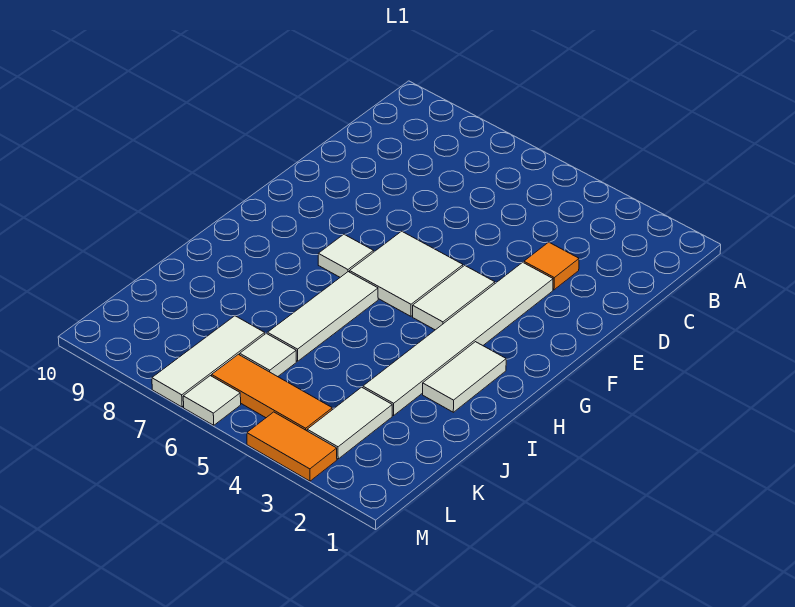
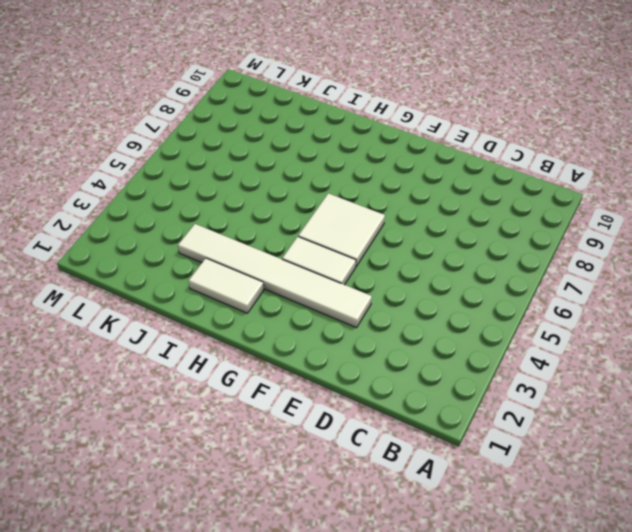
none -> orange tile D3 level 1
none -> white tile G7 level 1
none -> white tile H6:J6 level 1

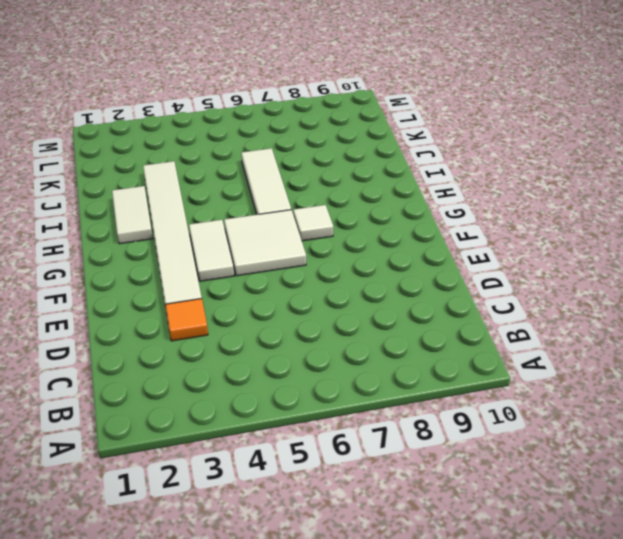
none -> white tile K3:L3 level 1
none -> white tile K6 level 1
none -> white tile K7:M7 level 1

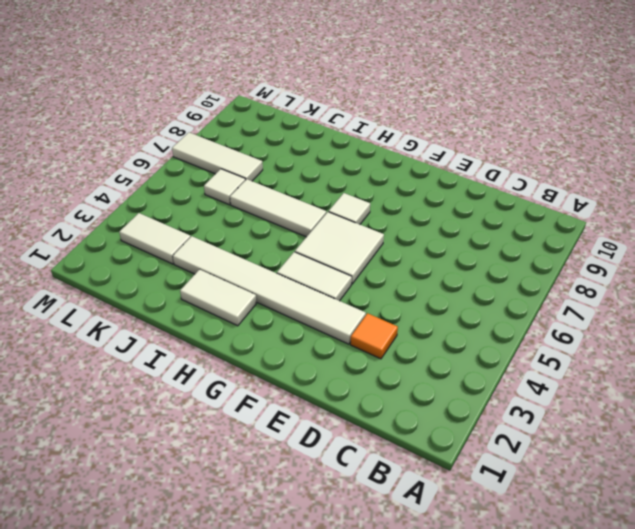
none -> orange tile L4:L6 level 1
none -> orange tile M3:M4 level 1
none -> white tile M6 level 1

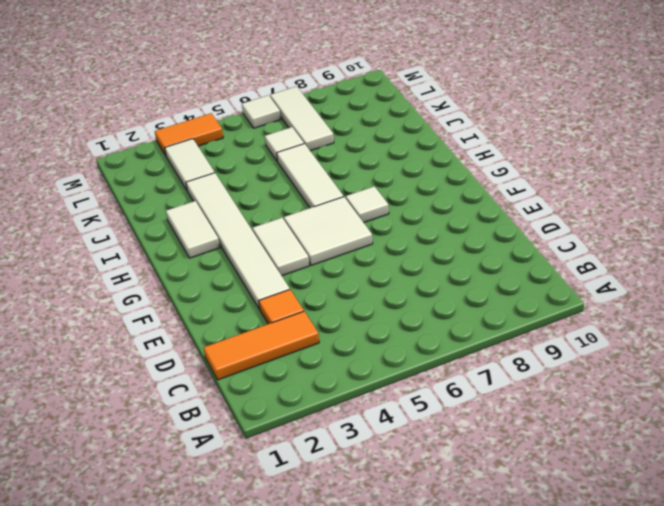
orange tile C1:C3 level 1 -> orange tile L4:L6 level 1

